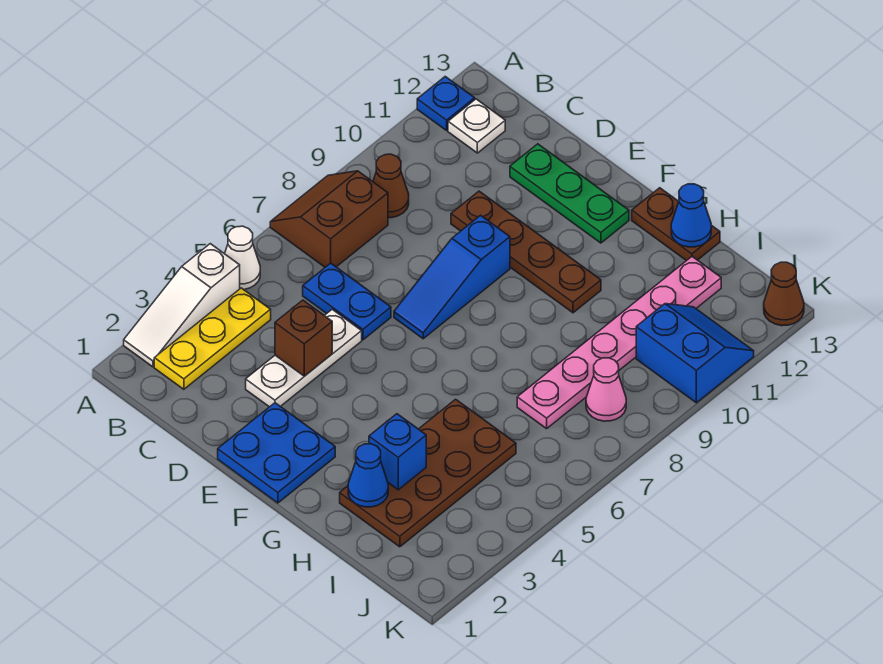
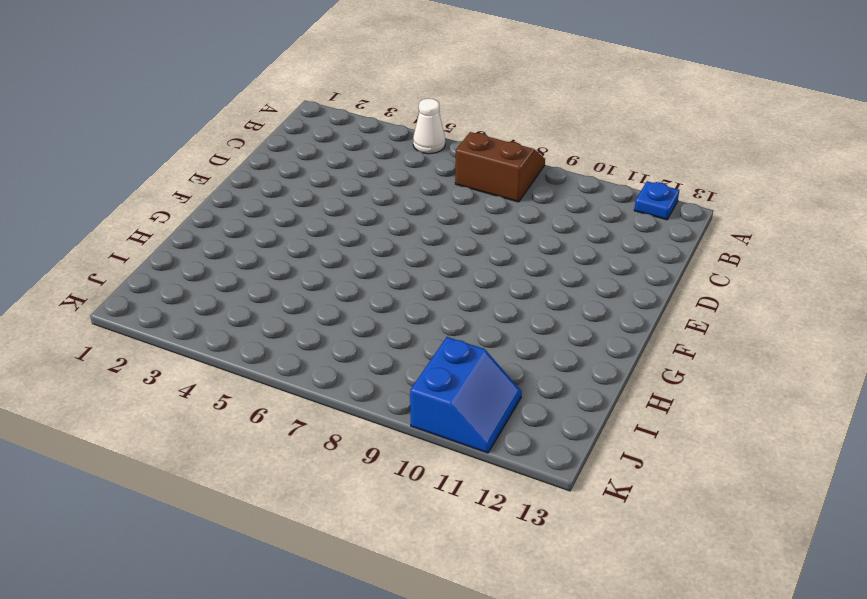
none -> white slope A2:A4 level 1 top 4
none -> yellow plate B2:B4 level 1
none -> brown cone B9 level 1

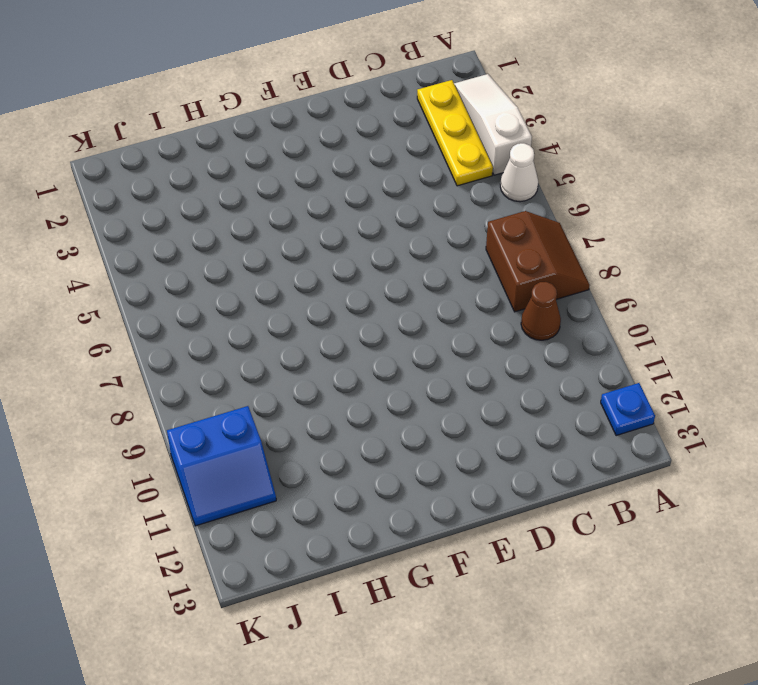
none -> white plate B12 level 1
none -> blue plate C6:D6 level 1
none -> white plate D3:D5 level 1

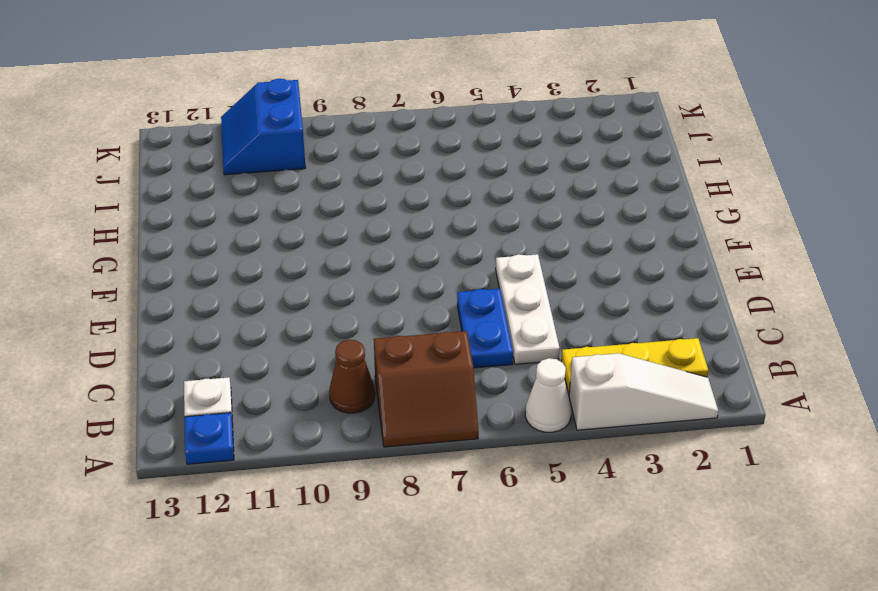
white plate C5:E5 level 1 -> white plate D3:D5 level 1
none -> brown plate D10:G10 level 1
none -> green plate D12:F12 level 1
none -> blue plate E1:F2 level 1

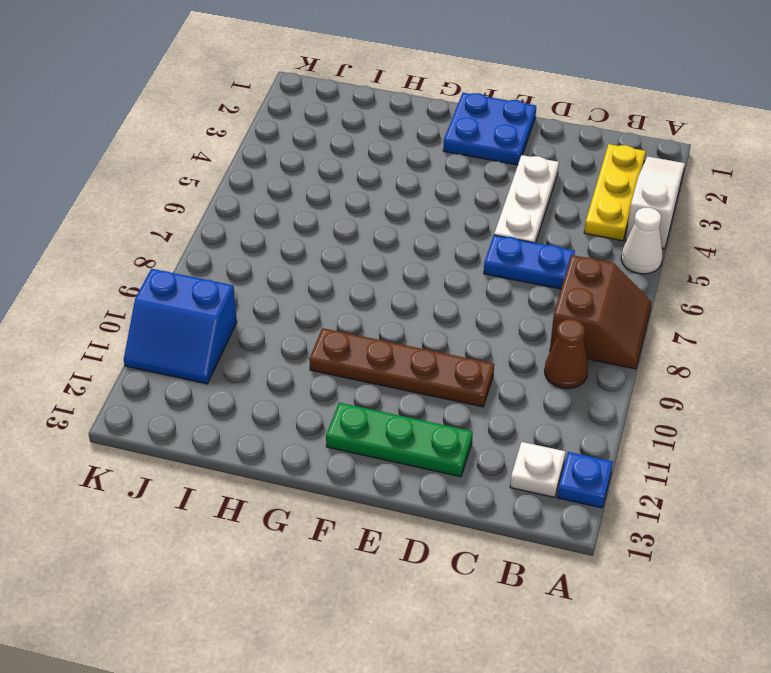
none -> blue slope E7:E9 level 1 top 9
none -> brown plate G13:H13 level 1
none -> brown plate H2:I5 level 1

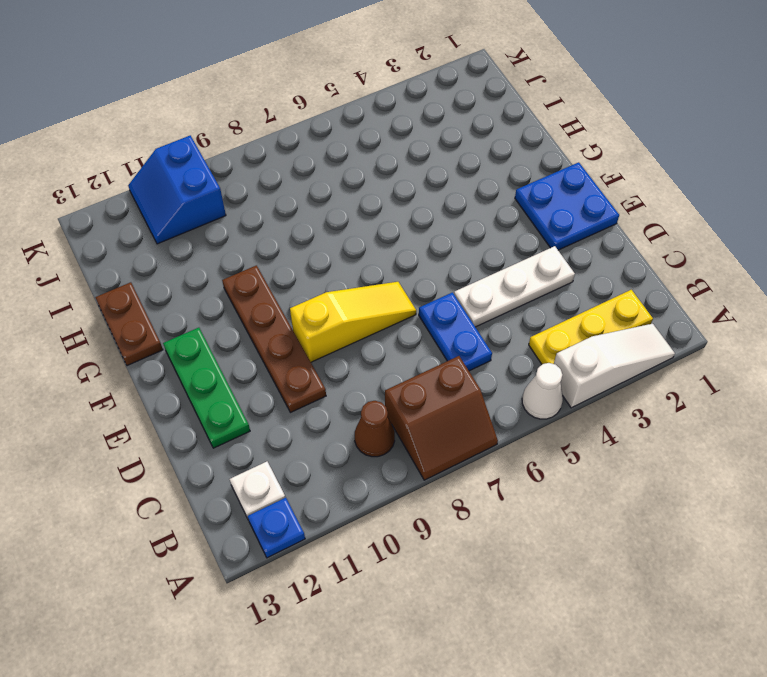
yellow slope E7:E9 level 1 top 9 -> blue slope E7:E9 level 1 top 9
none -> brown plate H2:I5 level 1
none -> pink plate I7:I12 level 1
none -> pink cone J8 level 1

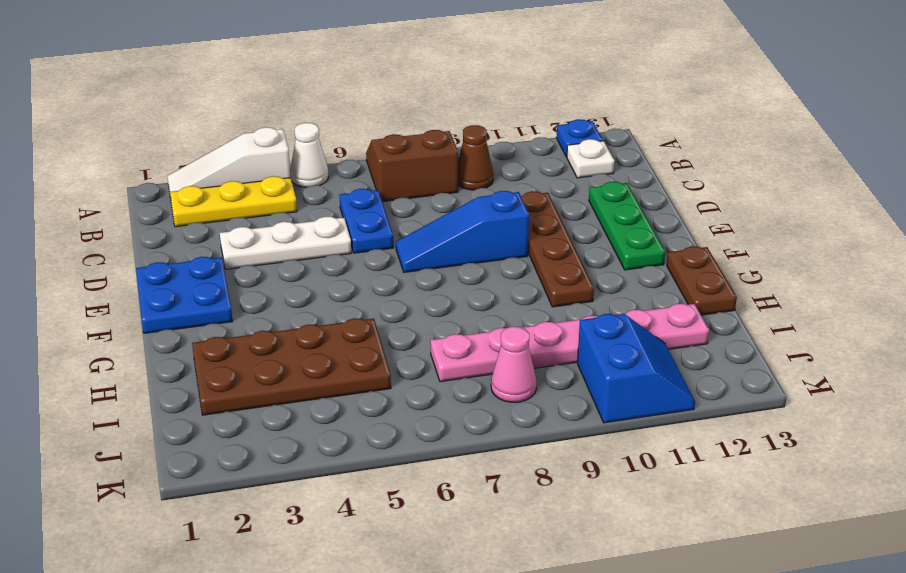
none -> brown cone K13 level 1
none -> brown brick D4 level 2
none -> blue cone H2 level 2

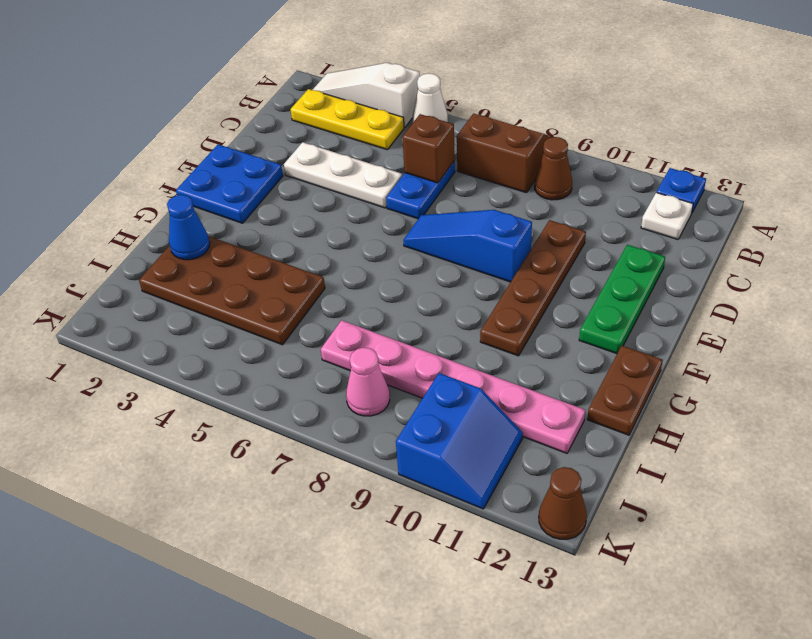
brown brick C6 level 2 -> brown brick D4 level 2
none -> blue brick H3 level 2
none -> blue cone H13 level 2

